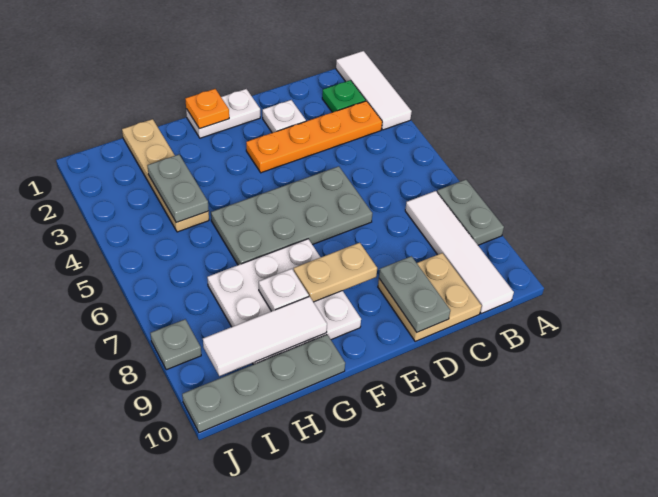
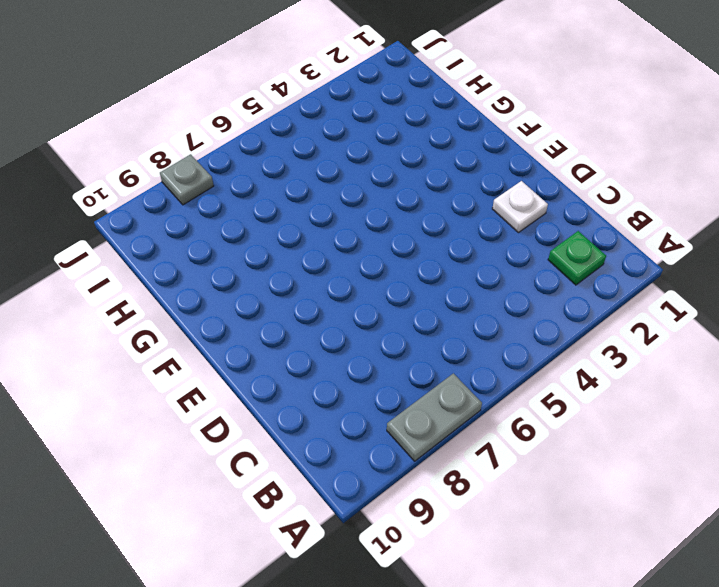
none -> white tile A1:A3 level 1
none -> orange plate B3:E3 level 1
none -> white tile B7:B10 level 1

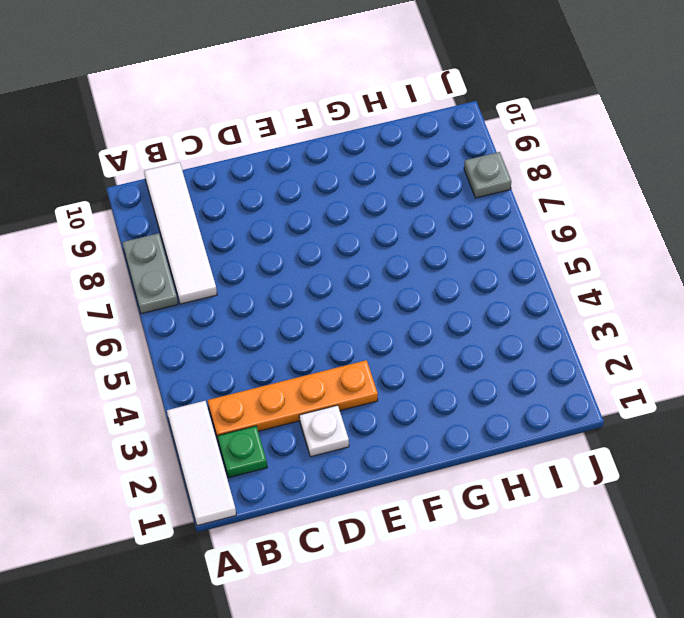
none -> tan plate C9:D10 level 1
none -> grey plate D5:G6 level 1
none -> white plate E1:F1 level 1

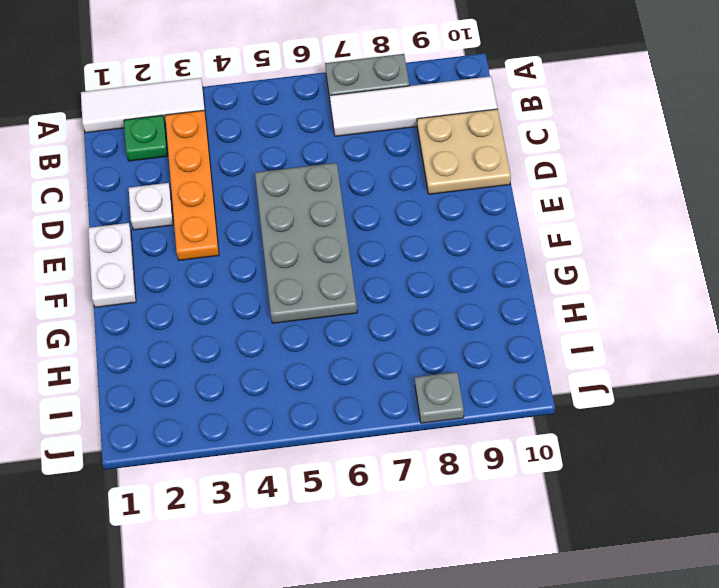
none -> white plate F7:H9 level 1
none -> grey plate G10:J10 level 1
none -> tan plate H1:H4 level 1

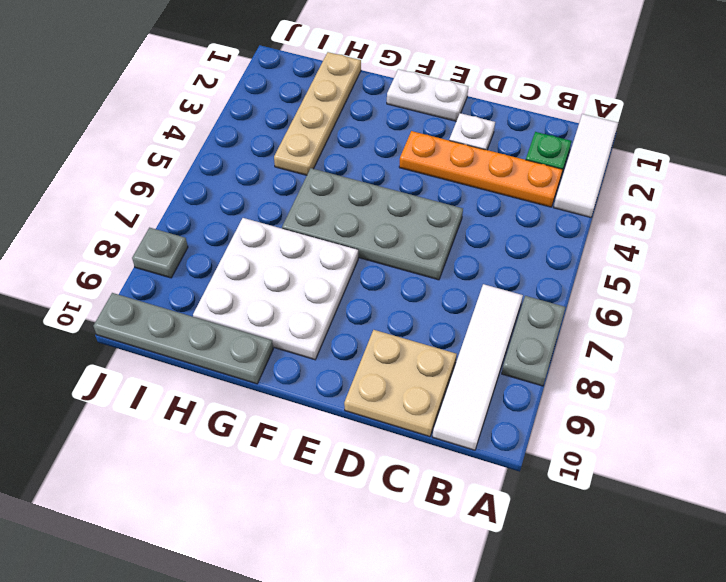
none -> grey plate D9:D10 level 2
none -> tan plate E8:F8 level 2
none -> orange plate F1 level 2

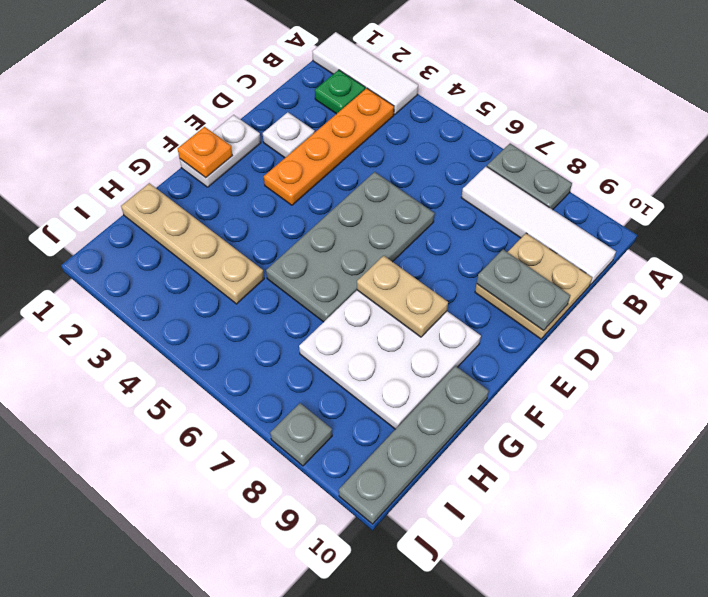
tan plate F7:F8 level 2 -> tan plate E8:F8 level 2
none -> white plate G8 level 2
none -> white tile G9:I9 level 2
none -> grey plate H3:H4 level 2

